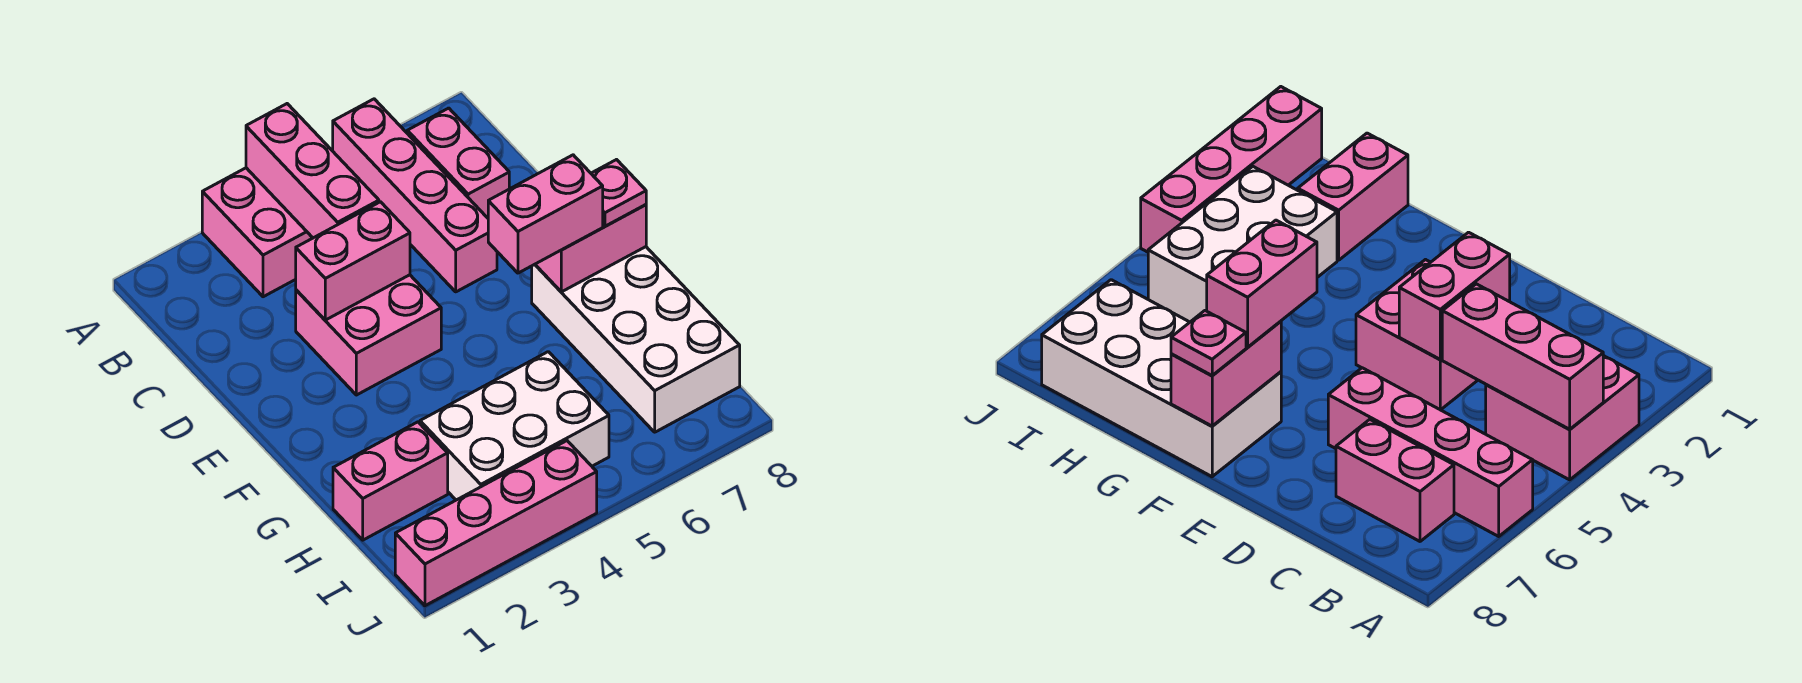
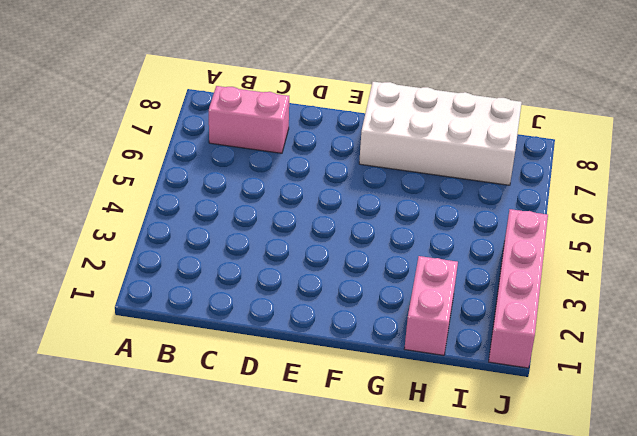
none -> pink brick A3:B4 level 1
none -> pink brick A6:D6 level 1
none -> pink brick D3:E4 level 1

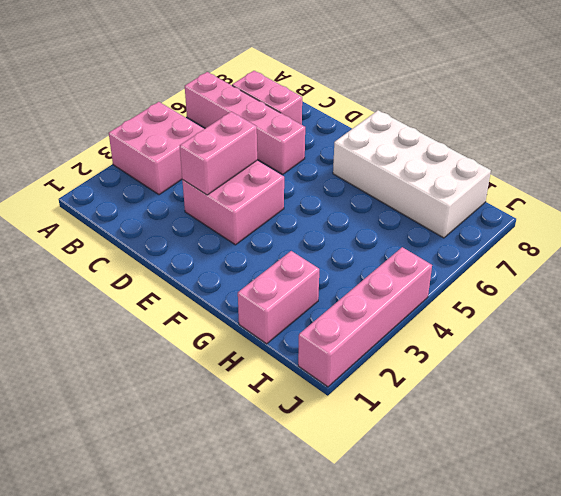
none -> white brick H3:I5 level 1
none -> pink brick A4:C4 level 2
none -> pink brick F7:F8 level 2

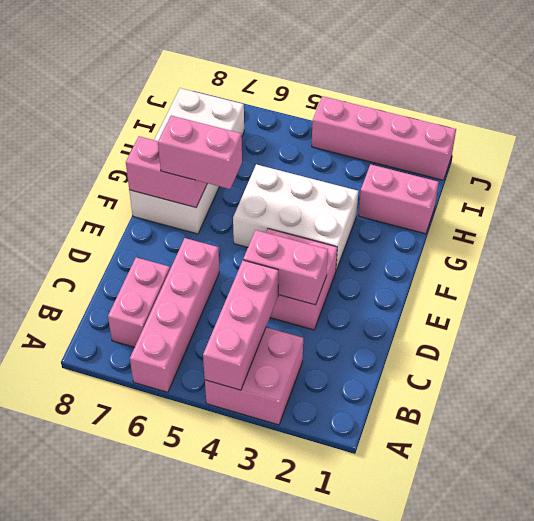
white brick F3:G5 level 1 -> white brick H3:I5 level 1
none -> pink plate F8 level 3

